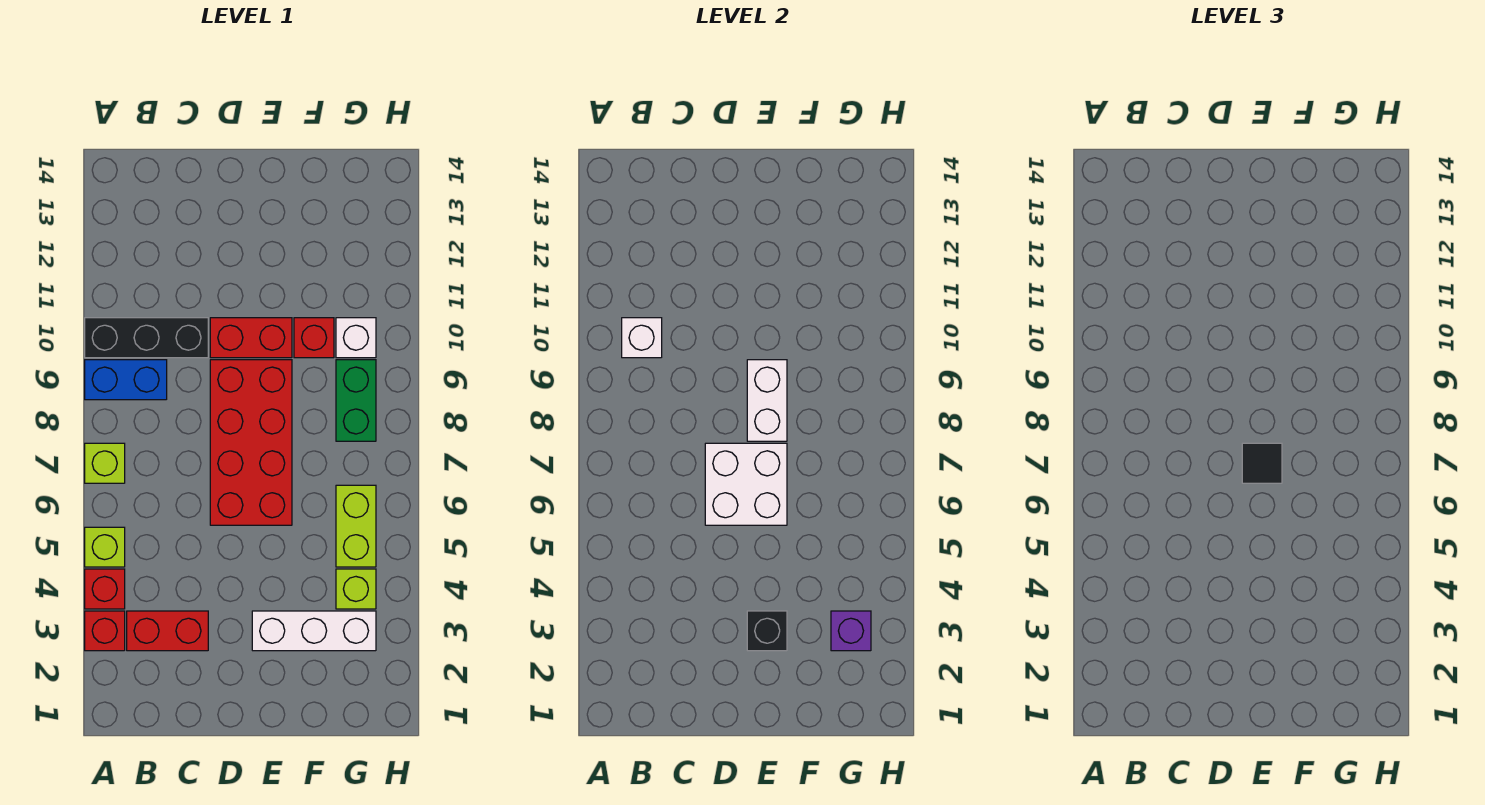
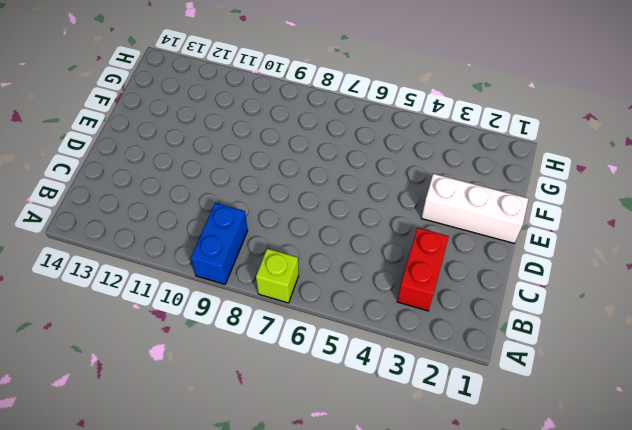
white brick E1:E3 level 1 -> white brick E3:G3 level 1
none -> red brick A3 level 1
none -> red brick A4 level 1
none -> lime brick A5 level 1

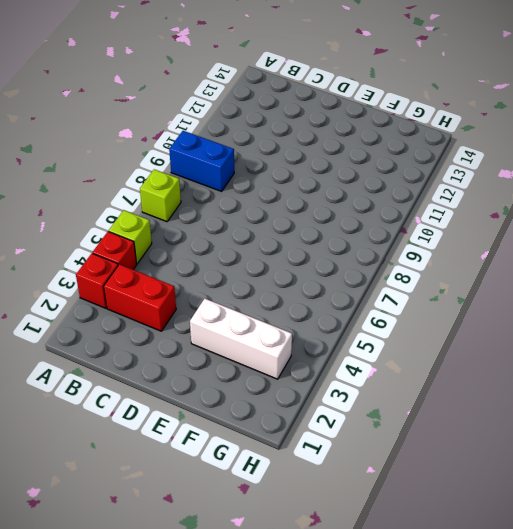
none -> black brick A10:C10 level 1
none -> red brick D6:E9 level 1
none -> red brick D10:E10 level 1

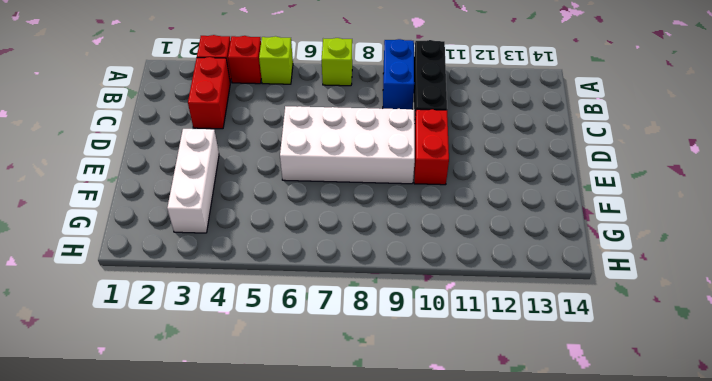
white brick D6:E9 level 1 -> red brick D6:E9 level 1
none -> red brick F10 level 1
none -> lime brick G4 level 1
none -> lime brick G5:G6 level 1

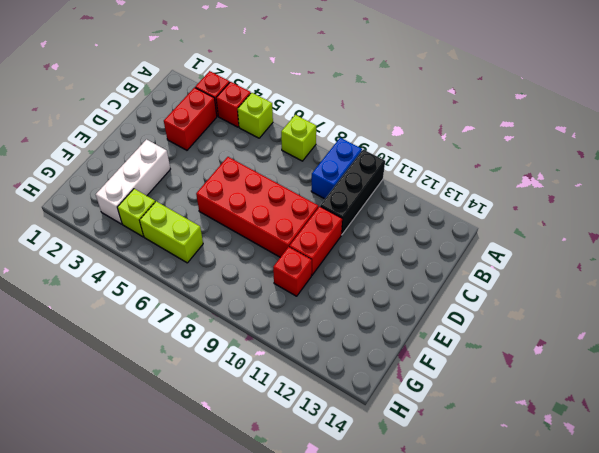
none -> green brick G8:G9 level 1
none -> white brick G10 level 1
none -> white brick B10 level 2

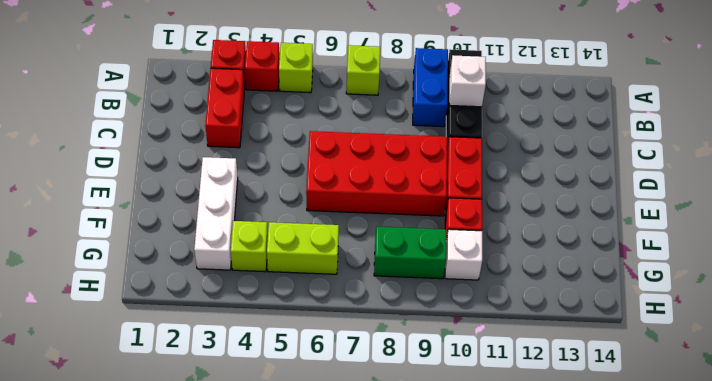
none -> white brick D6:E7 level 2
none -> black brick E3 level 2
none -> white brick E8:E9 level 2

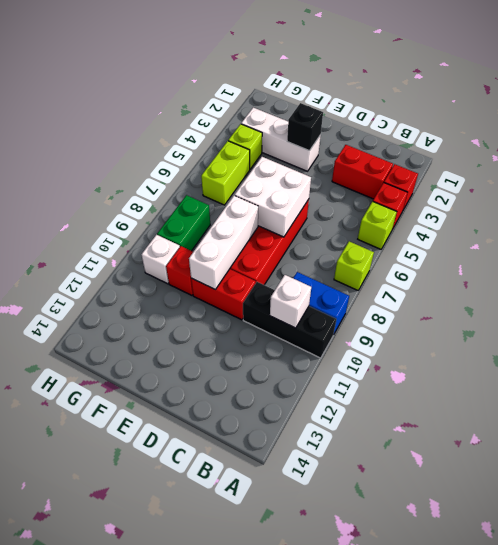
white brick E8:E10 level 2 -> white brick E8:E9 level 2
none -> purple brick G3 level 2
none -> black tile E7 level 3

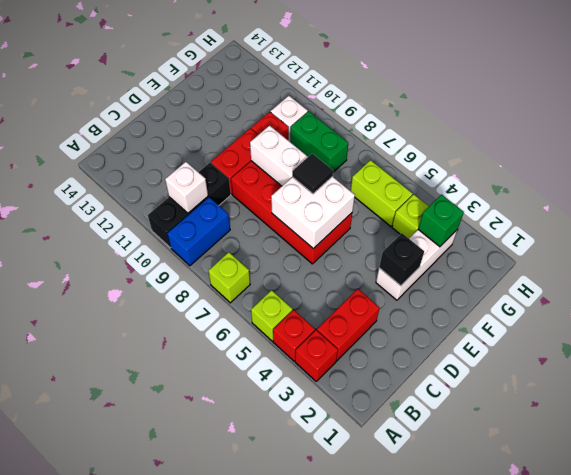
green brick G3 level 2 -> purple brick G3 level 2

